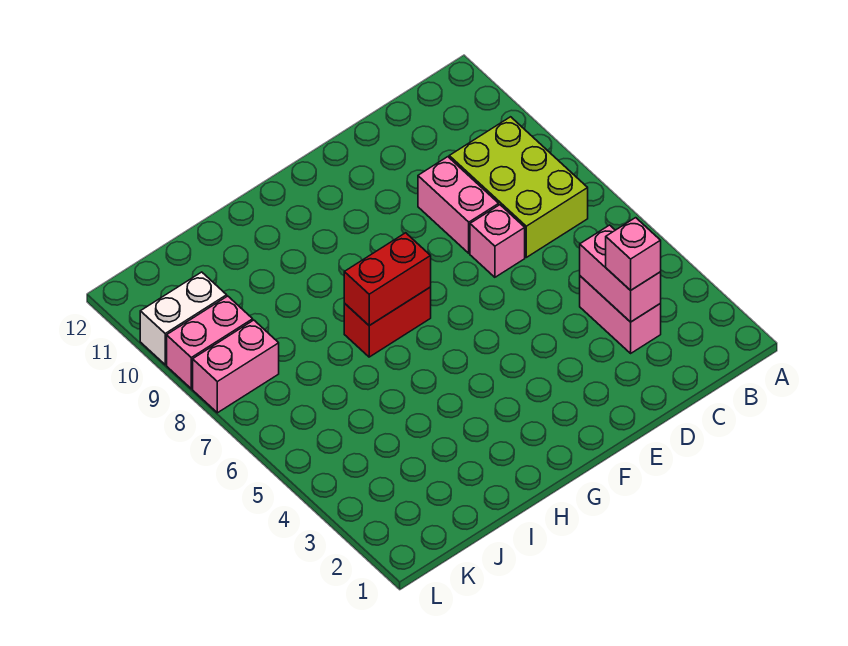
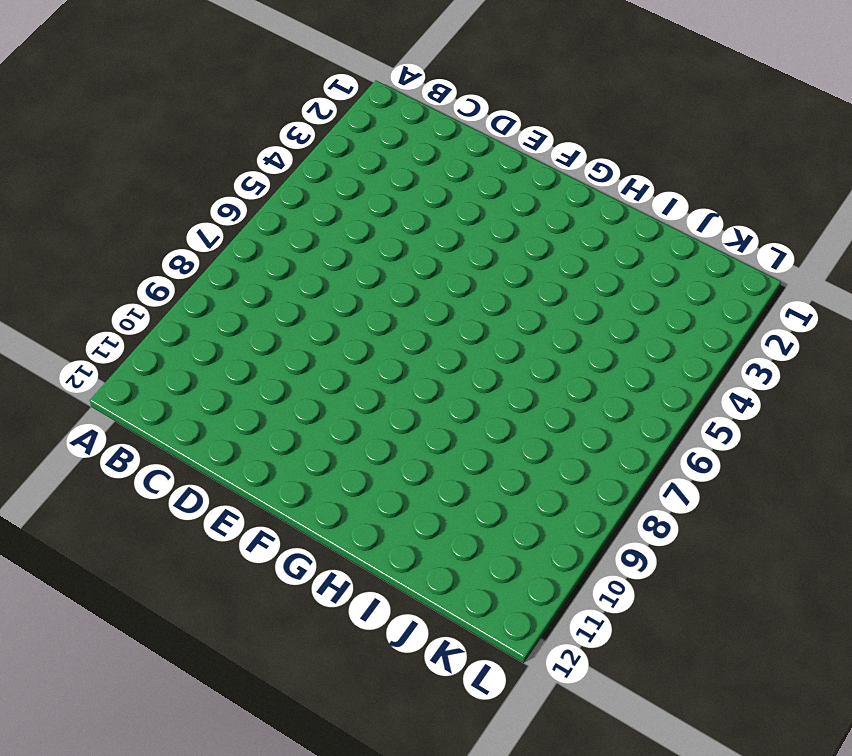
none -> lime brick B7:C9 level 1
none -> pink brick C3:C4 level 1

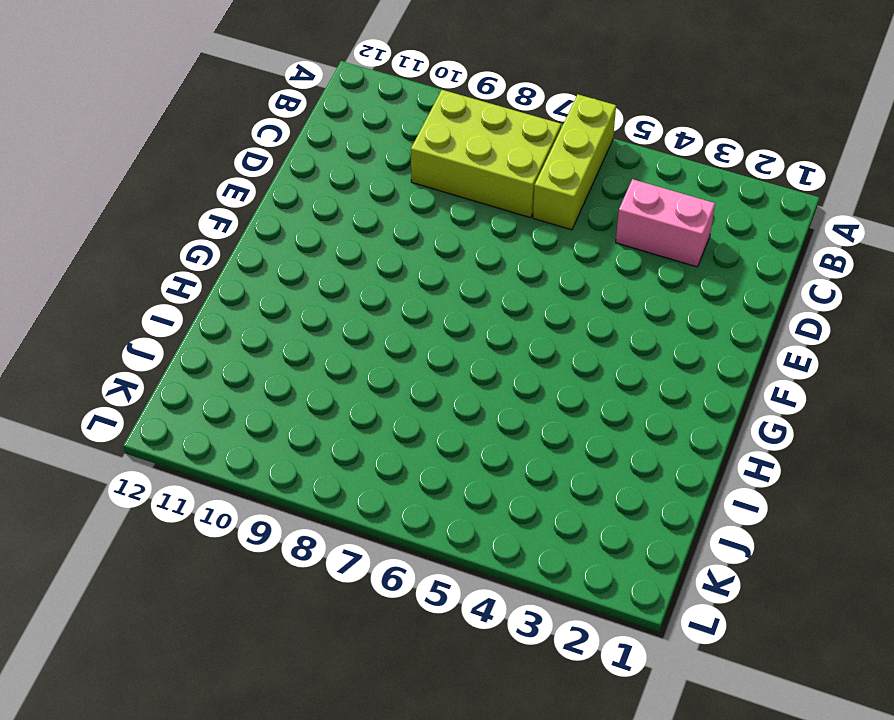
lime brick A6:C6 level 1 -> none
none -> pink brick D7 level 1
none -> pink brick D8:D9 level 1

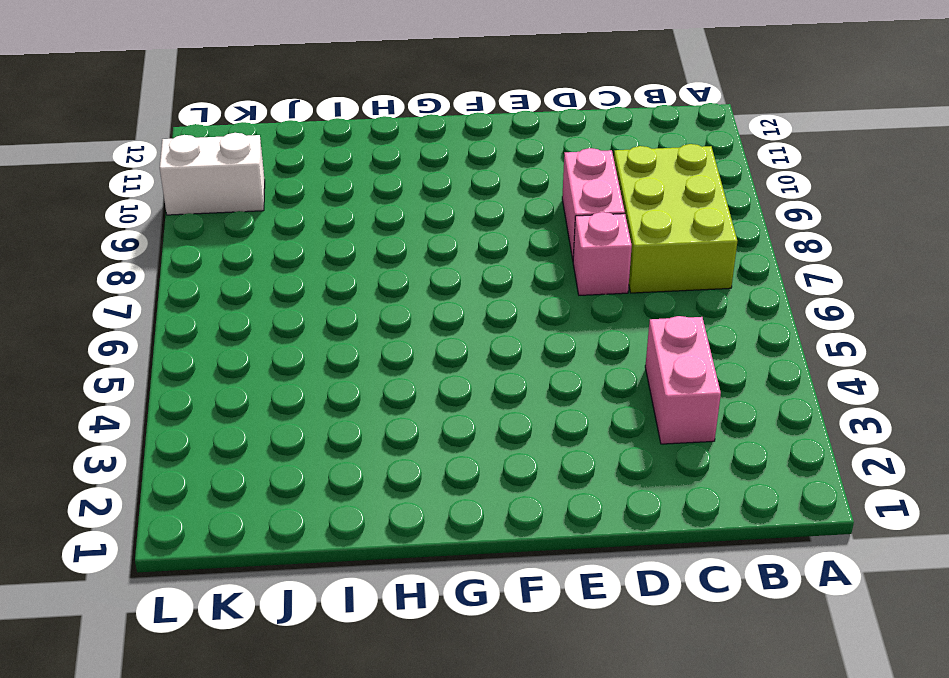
none -> red brick G7:H7 level 1
none -> pink brick K8:L8 level 1

